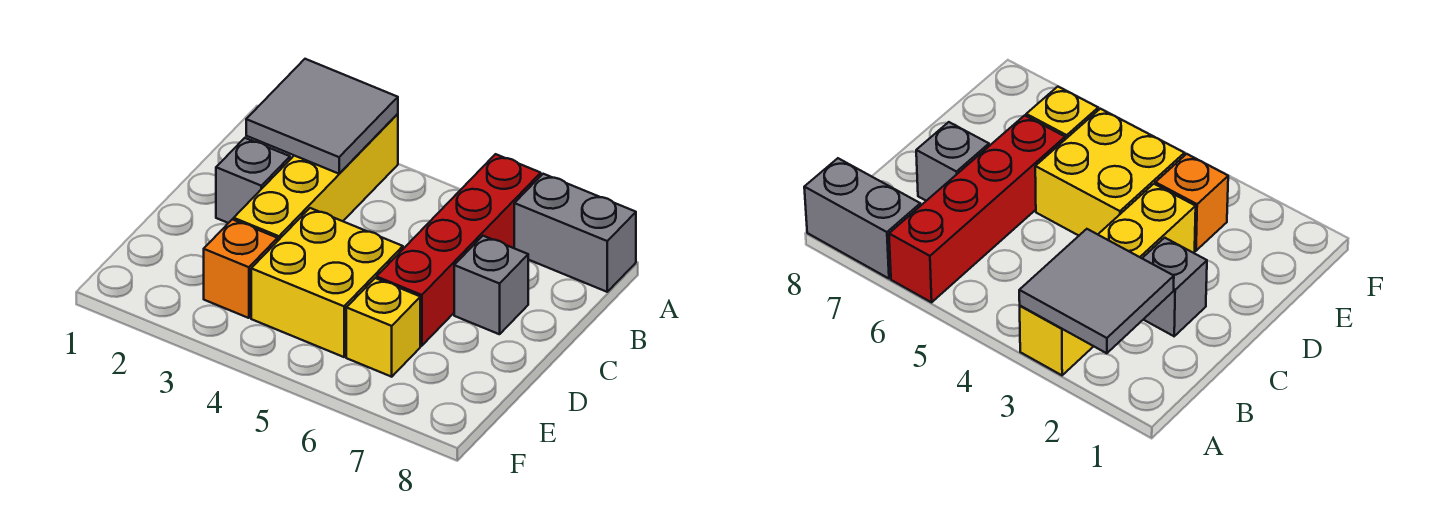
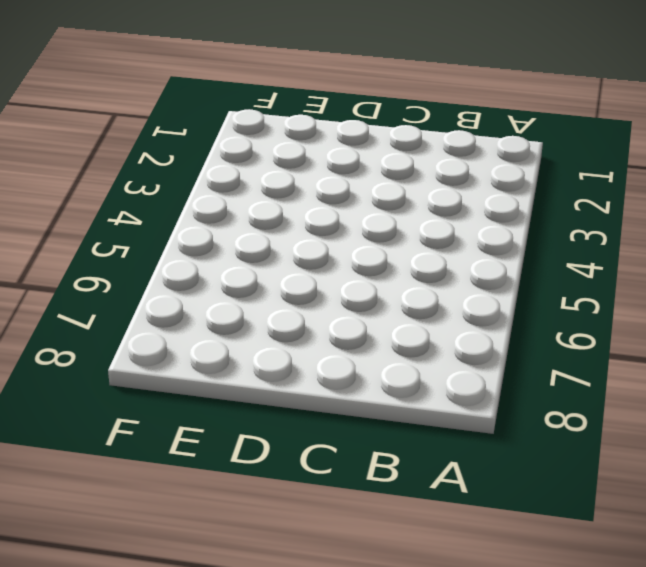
none -> yellow brick A3:D3 level 1
none -> red brick A6:D6 level 1

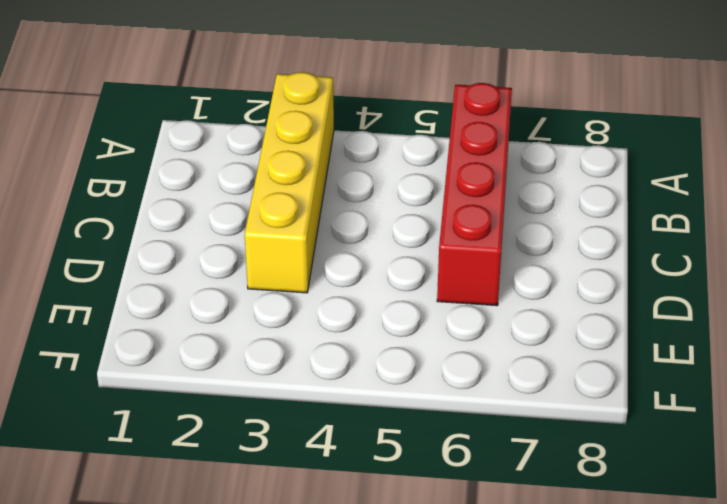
none -> grey brick A7:A8 level 1
none -> grey brick C2 level 1

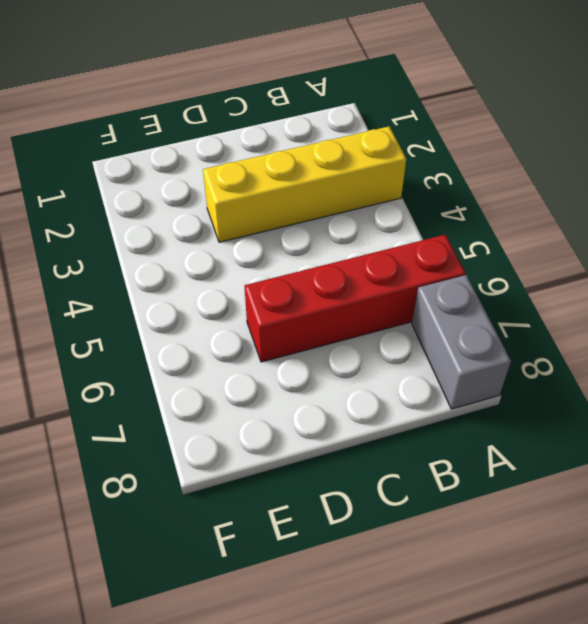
none -> grey brick C2 level 1
none -> grey brick C7 level 1

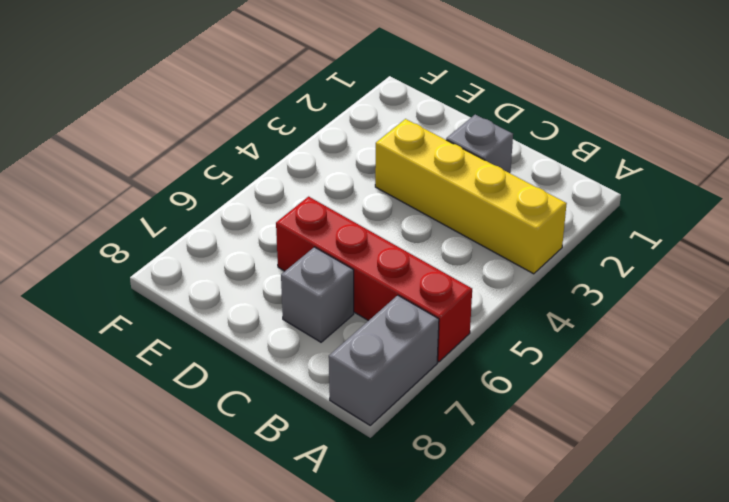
none -> yellow brick D4:E5 level 1
none -> orange brick E3 level 1

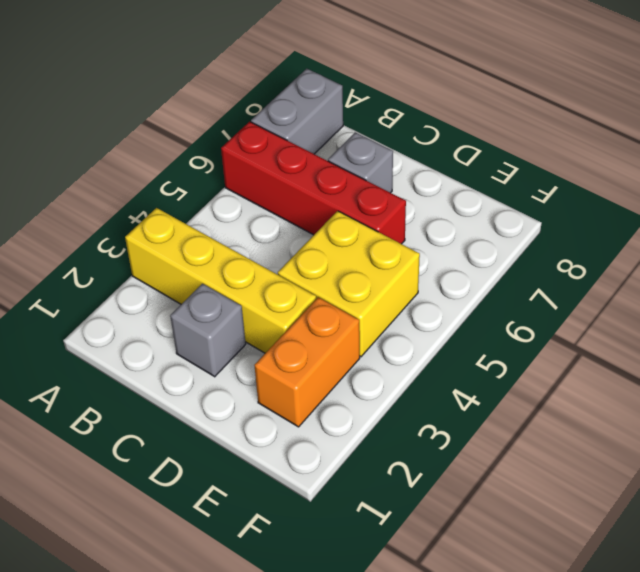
orange brick E2:E3 level 1 -> orange brick E3 level 1
none -> yellow brick E6 level 1
none -> grey tile A2:B3 level 2

